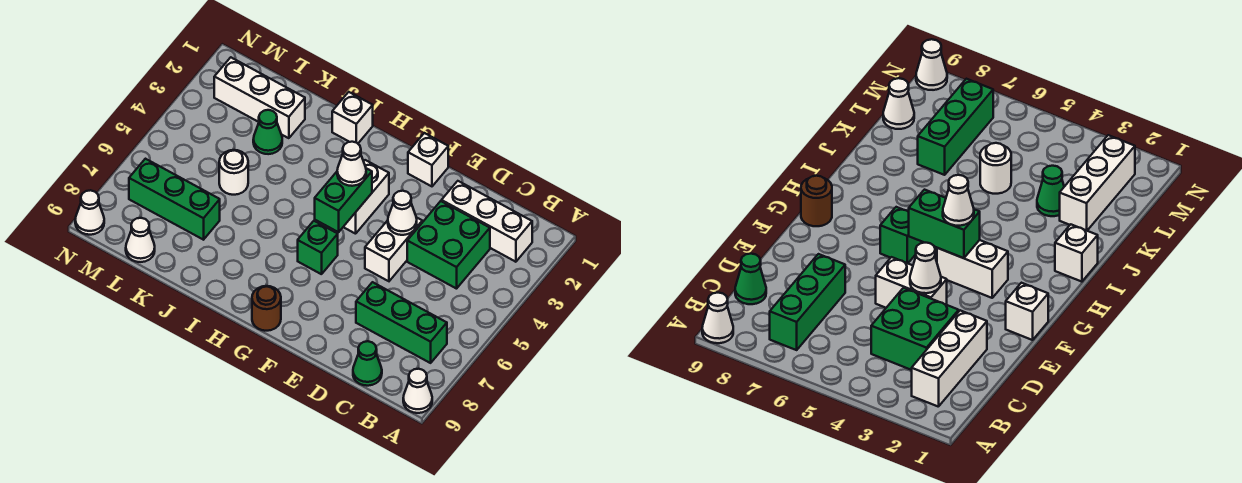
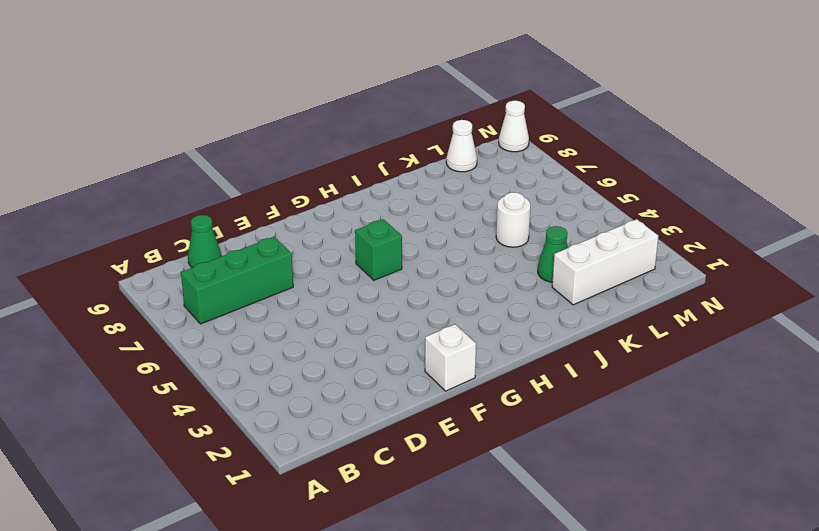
none -> white cone A9 level 1
none -> white brick B2:D2 level 1
none -> green brick C3:D4 level 1

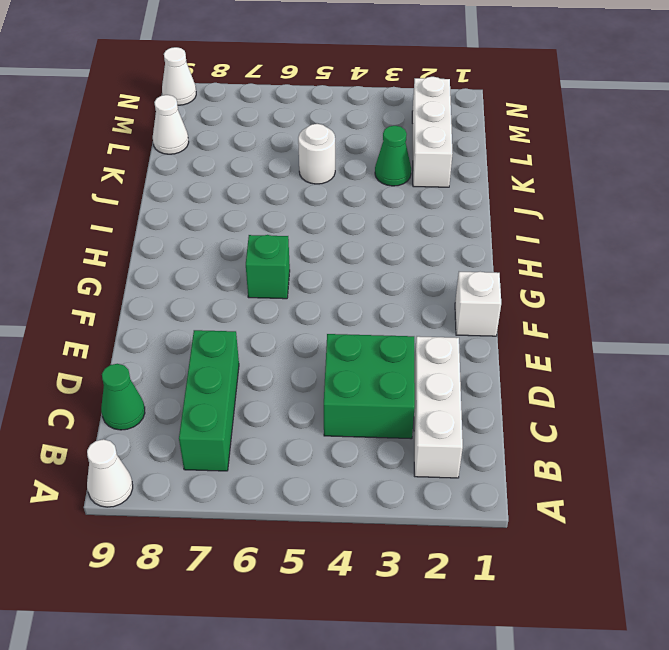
none -> white brick E4:E5 level 1
none -> white brick G3:G4 level 1
none -> brown round brick G9 level 1

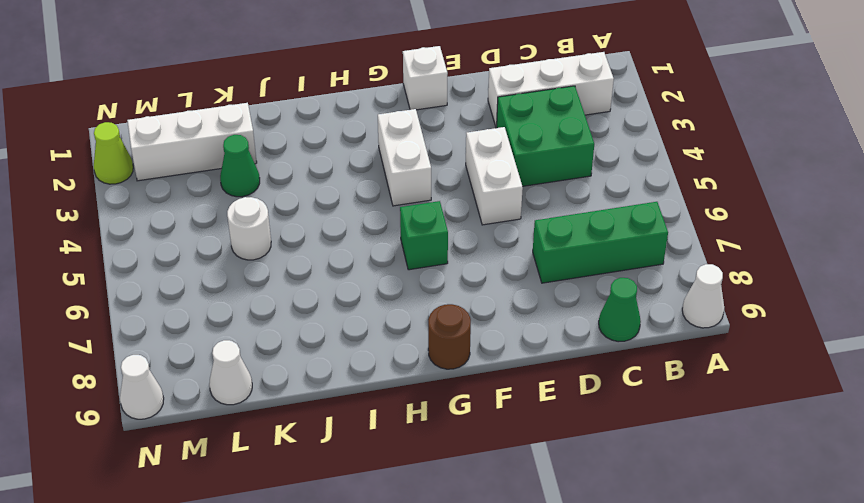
lime cone N2 level 1 -> none
none -> white brick I1 level 1
none -> green brick K7:M7 level 1
none -> white cone E4 level 2

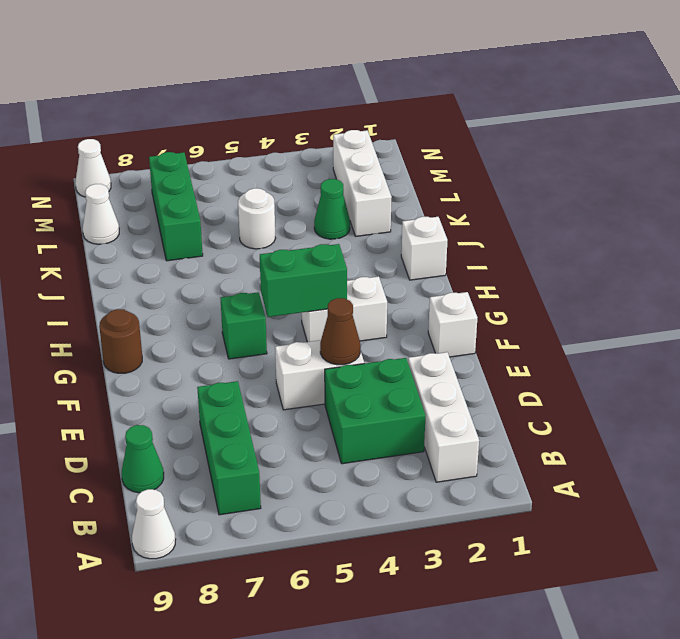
brown cone E4 level 2 -> white cone E4 level 2
none -> white cone G4 level 3

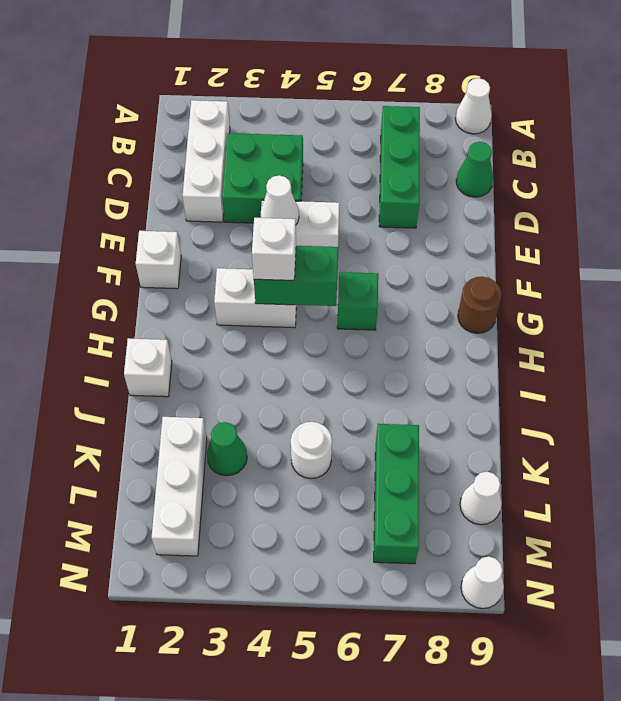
white brick G4 level 3 -> white cone G4 level 3

